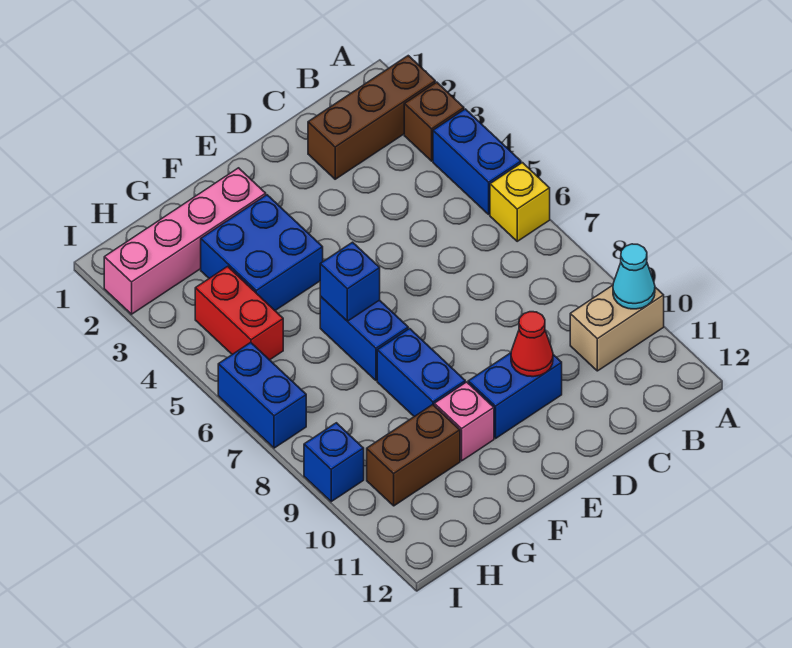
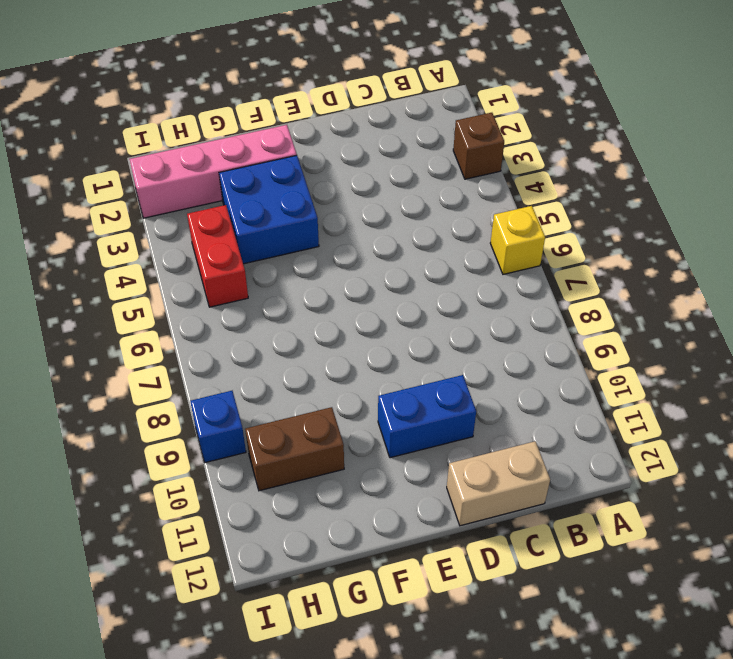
tan brick C12:D12 level 1 -> tan brick A10:B10 level 1
none -> brown brick A2:C2 level 1
none -> blue brick A4:A5 level 1
none -> blue brick F6:F7 level 1

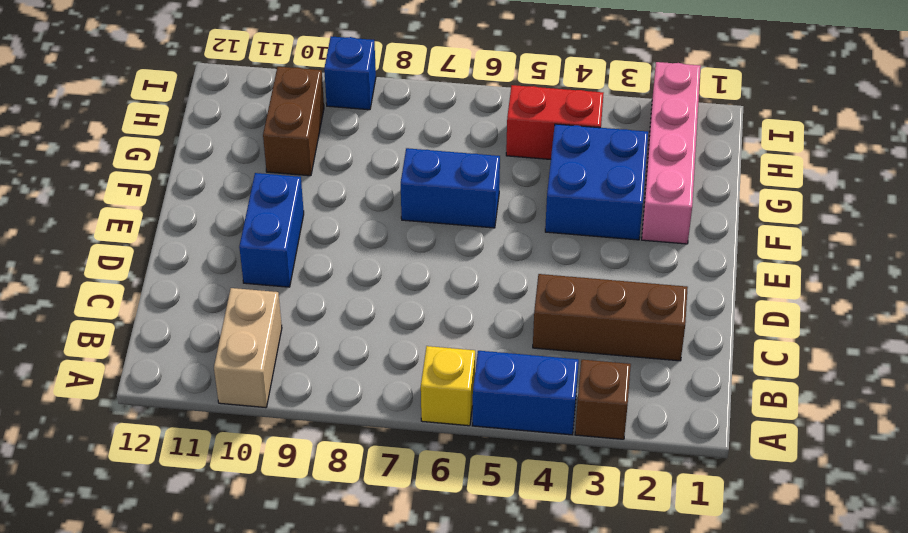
brown brick C2:C4 level 1 -> brown brick A2:C2 level 1
none -> blue brick F8:F9 level 1
none -> pink brick F10 level 1
none -> blue brick I6:I7 level 1

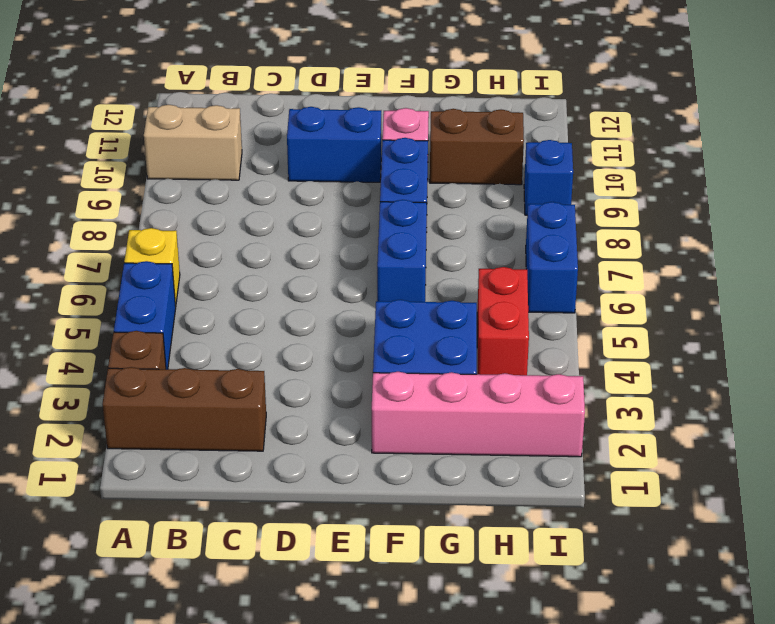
none -> cyan cone A10 level 2
none -> red cone D10 level 2
none -> blue brick F6 level 2

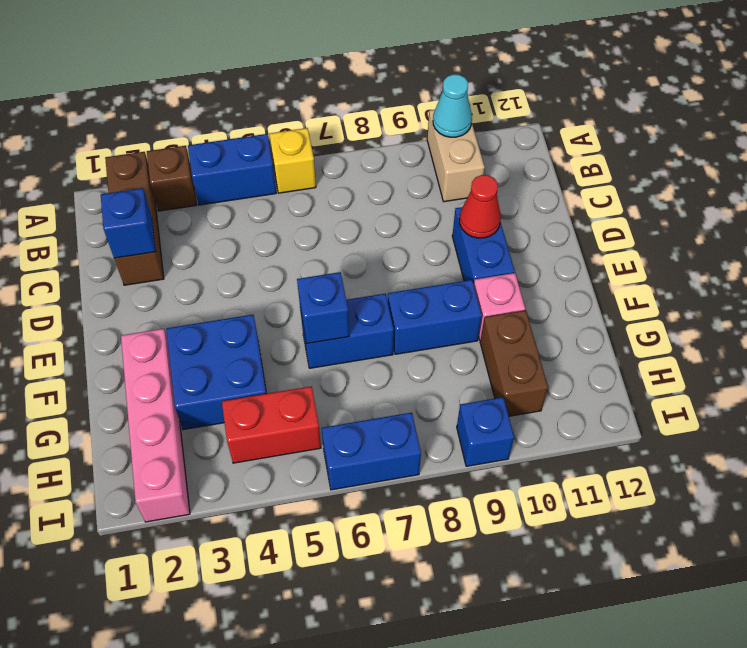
blue brick C2 level 2 -> none

